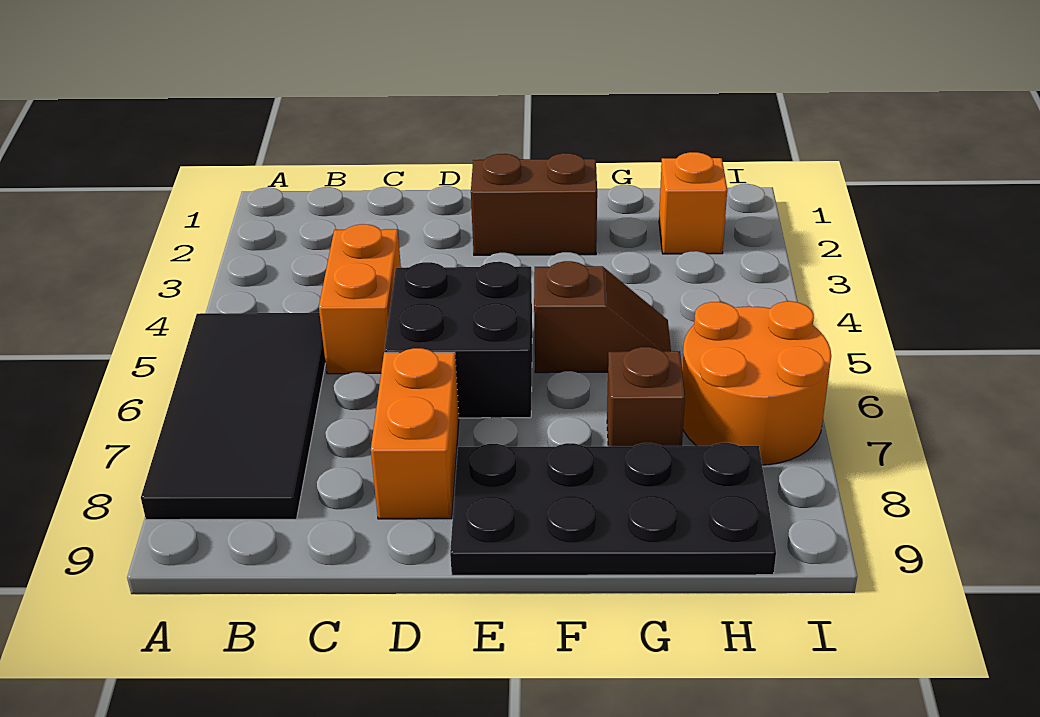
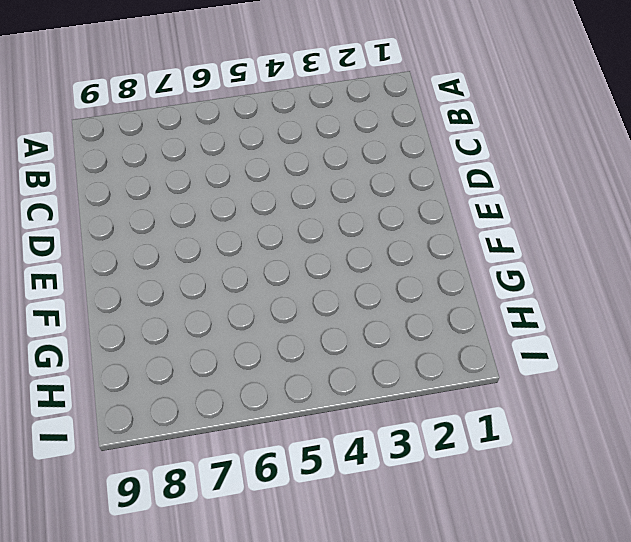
none -> black tile A5:B8 level 1
none -> orange brick C4:C5 level 1

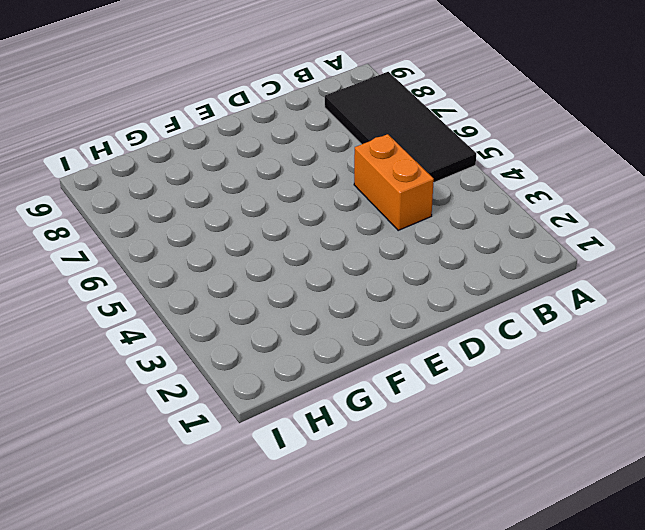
none -> black brick D5:E6 level 1
none -> orange brick D7:D8 level 1

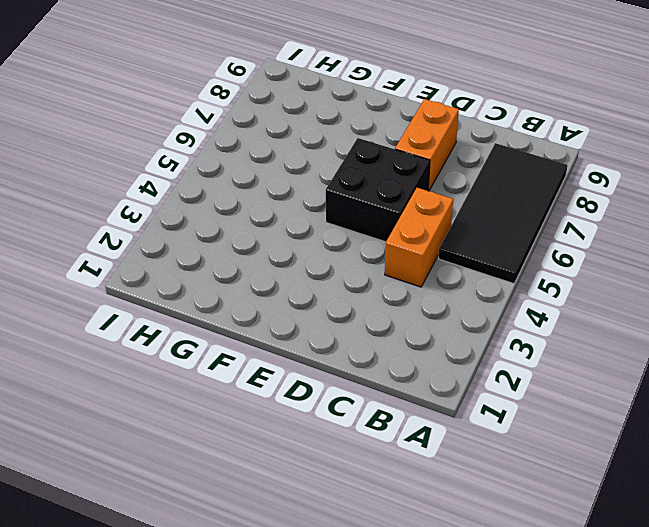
none -> brown brick E2:F2 level 1
none -> black plate E8:H9 level 1

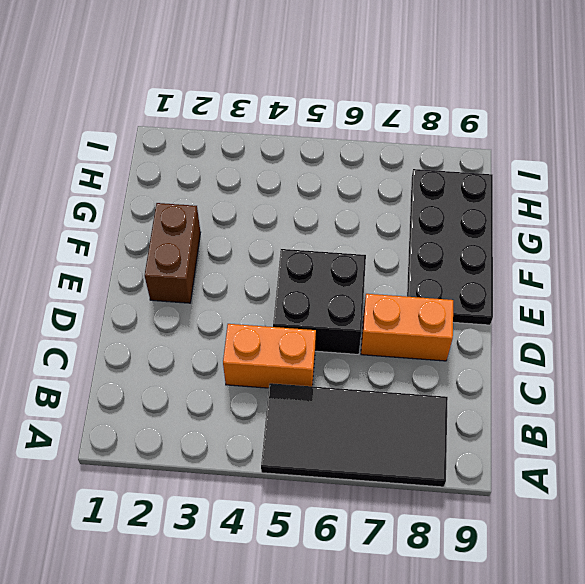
none -> brown slope F5:G5 level 1 top F
none -> brown brick G7 level 1

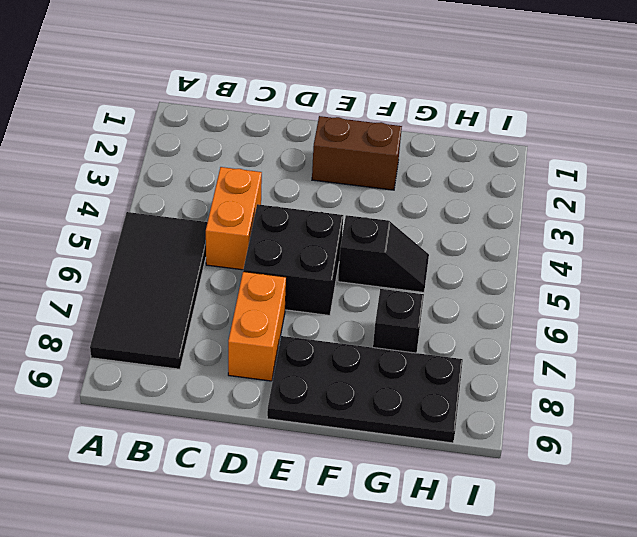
black slope F5:G5 level 1 top F -> brown slope F5:G5 level 1 top F
black brick G7 level 1 -> brown brick G7 level 1
none -> orange brick H2 level 1
none -> orange round brick H6:I7 level 1

